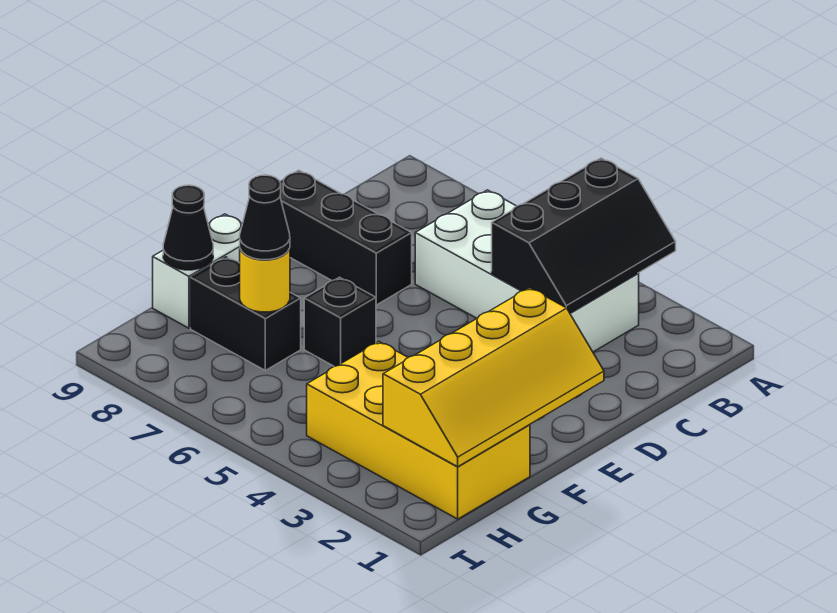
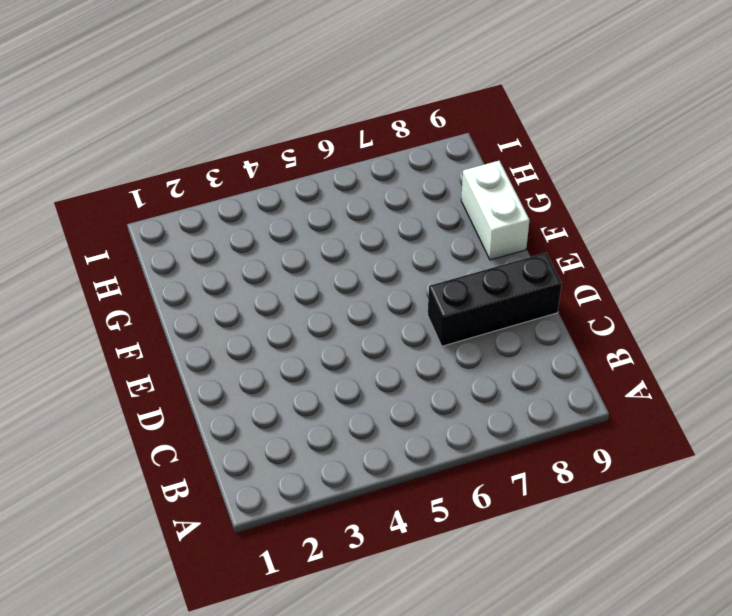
none -> white brick B3:C6 level 1
none -> black brick F6 level 1

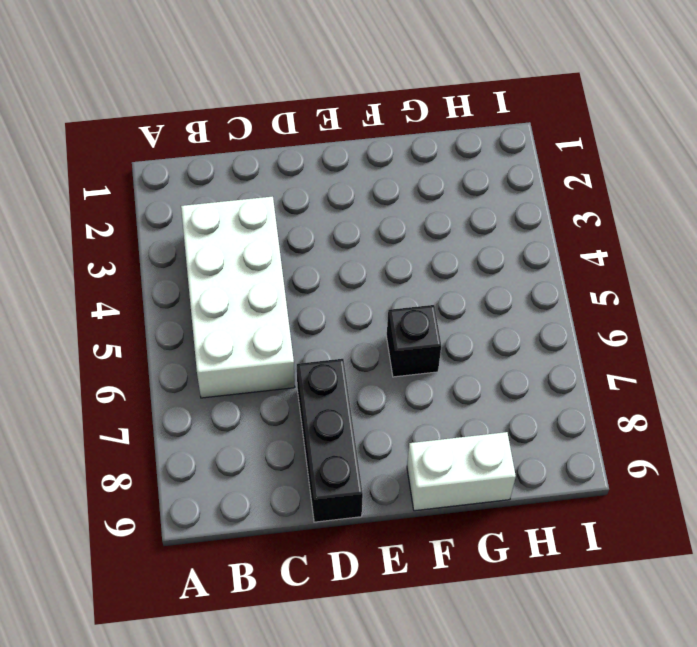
none -> yellow brick G1:H4 level 1
none -> black brick G7:G8 level 1

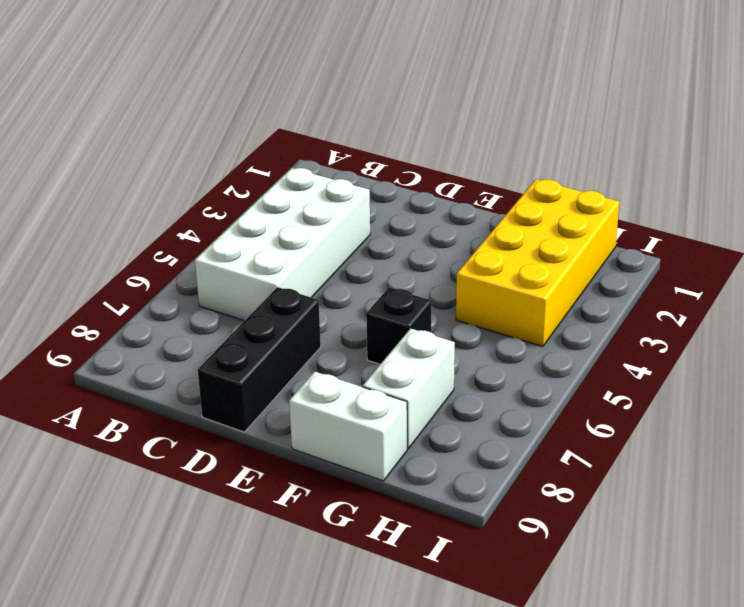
white brick G7:G8 level 1 -> black brick G7:G8 level 1
none -> black slope A3:C4 level 2 top 4
none -> yellow slope E1:H2 level 2 top 2

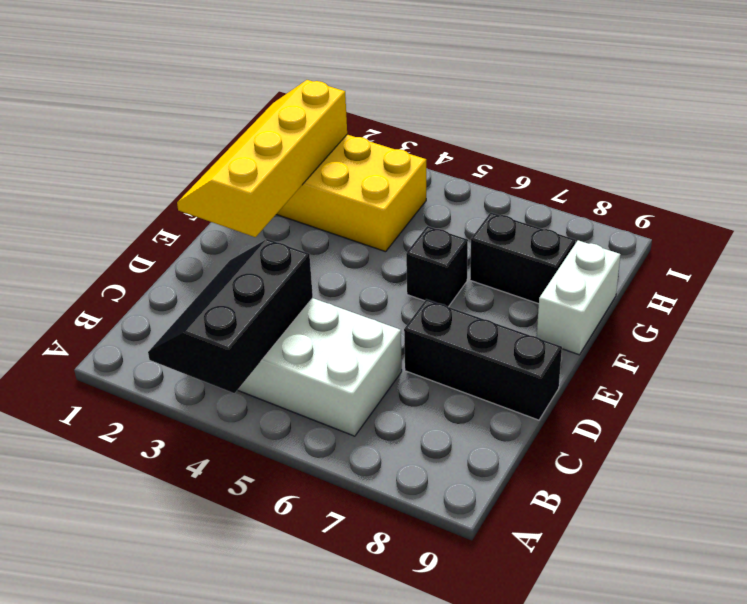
none -> yellow round brick G7 level 2
none -> black cone G9 level 2

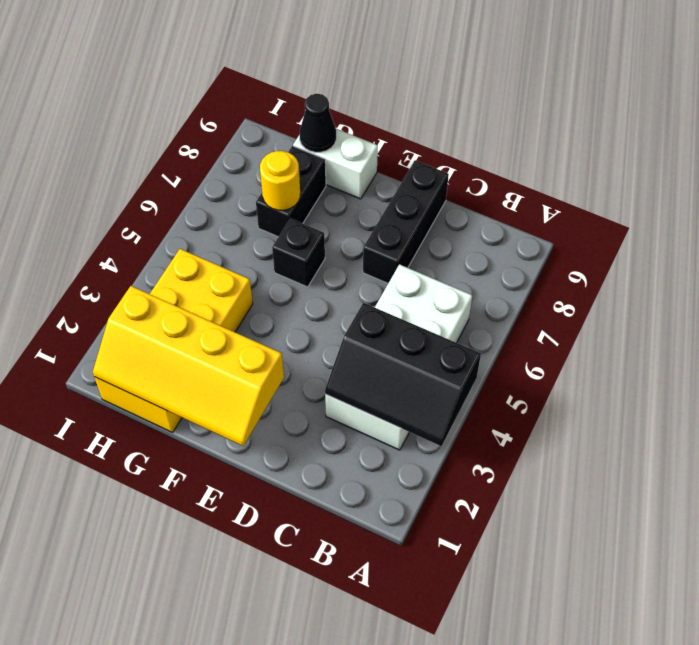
none -> black cone G7 level 3

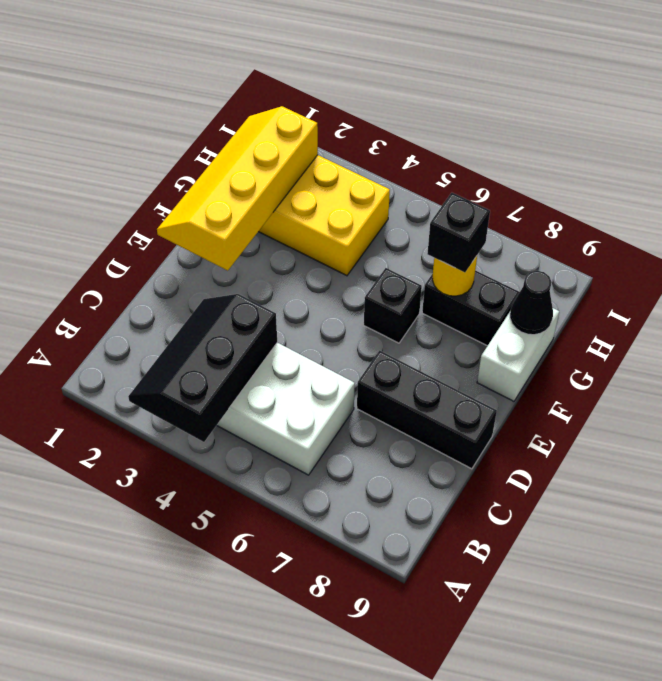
black brick G7 level 3 -> black cone G7 level 3

